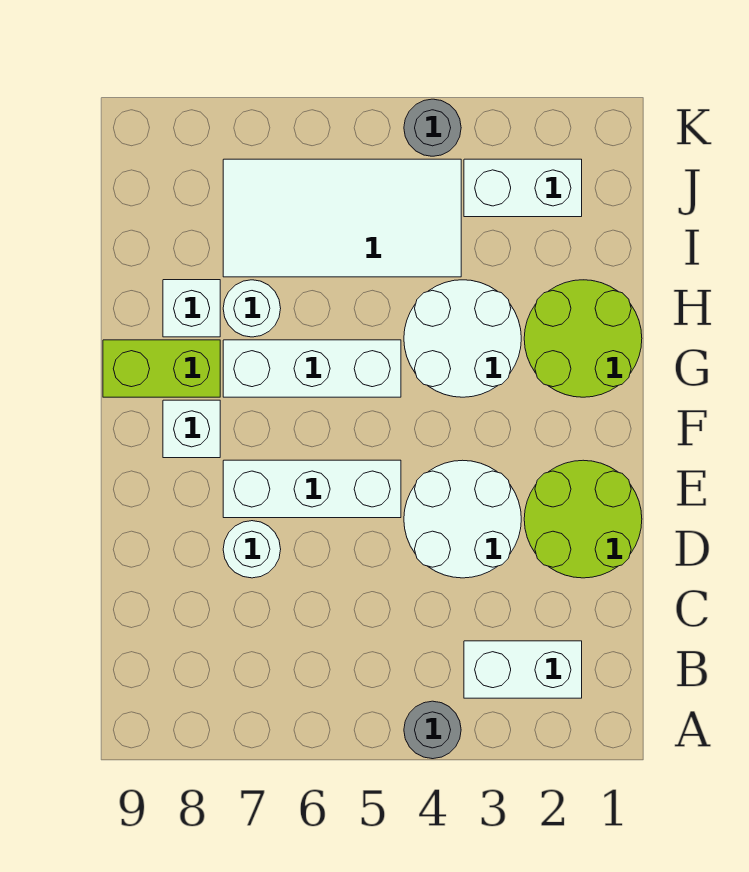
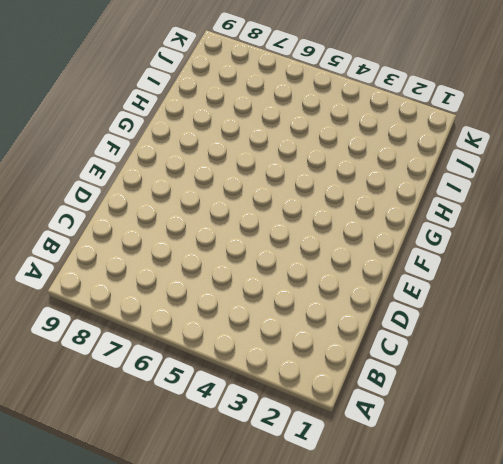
none -> grey round brick A4 level 1
none -> white brick B2:B3 level 1
none -> lime round brick D1:E2 level 1

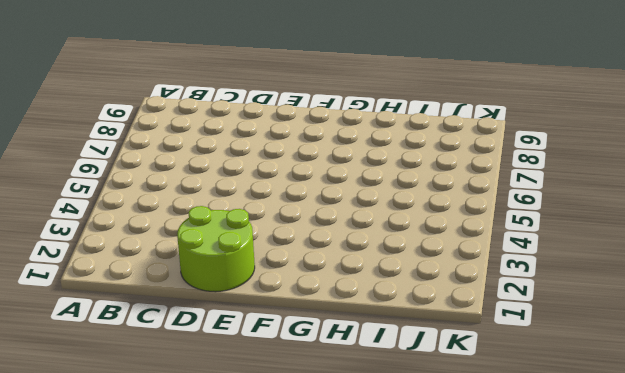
none -> grey round brick A4 level 1
none -> white brick B2:B3 level 1
none -> white round brick D3:E4 level 1

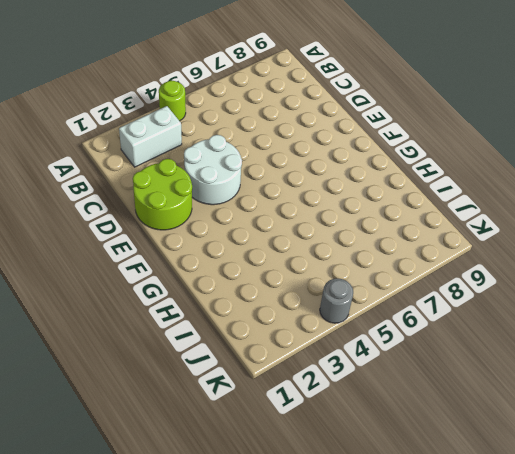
lime round brick A4 level 1 -> grey round brick A4 level 1
none -> white round brick D7 level 1
none -> white brick E5:E7 level 1
none -> white brick F8 level 1

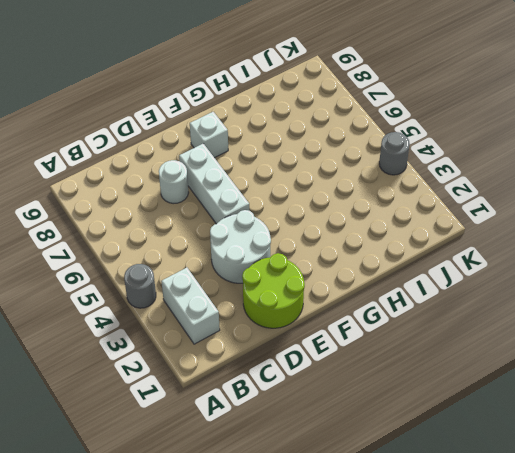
none -> lime round brick G1:H2 level 1
none -> white round brick G3:H4 level 1
none -> white brick G5:G7 level 1

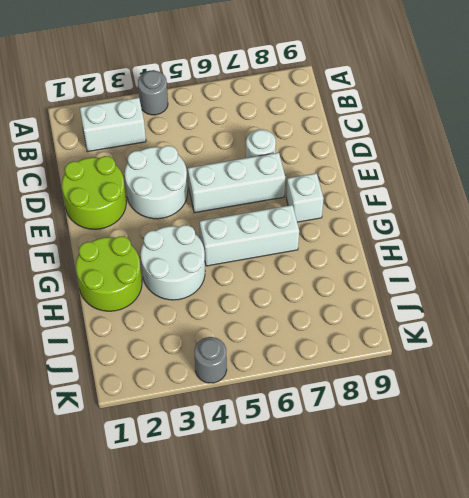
none -> lime brick G8:G9 level 1
none -> white round brick H7 level 1
none -> white brick H8 level 1

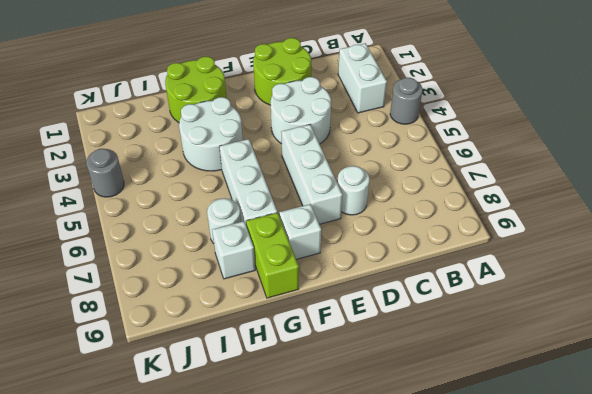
none -> white tile I4:J7 level 1
none -> white brick J2:J3 level 1

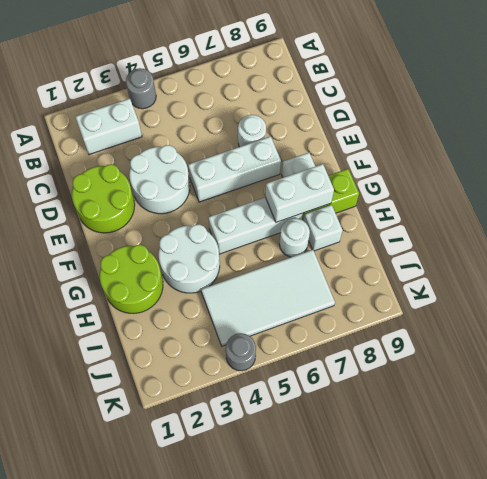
white brick G7:G8 level 2 -> white brick J2:J3 level 1

